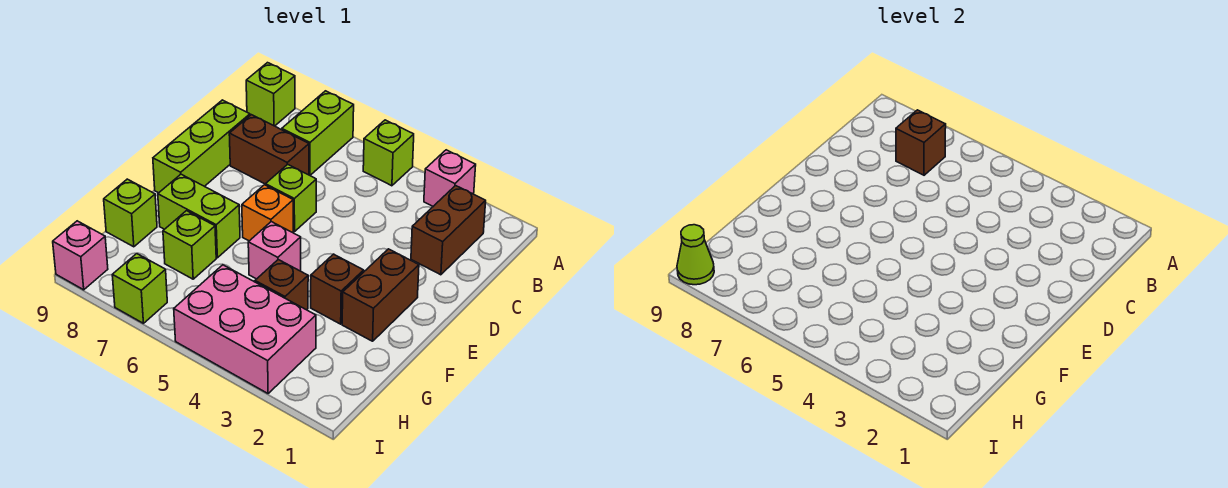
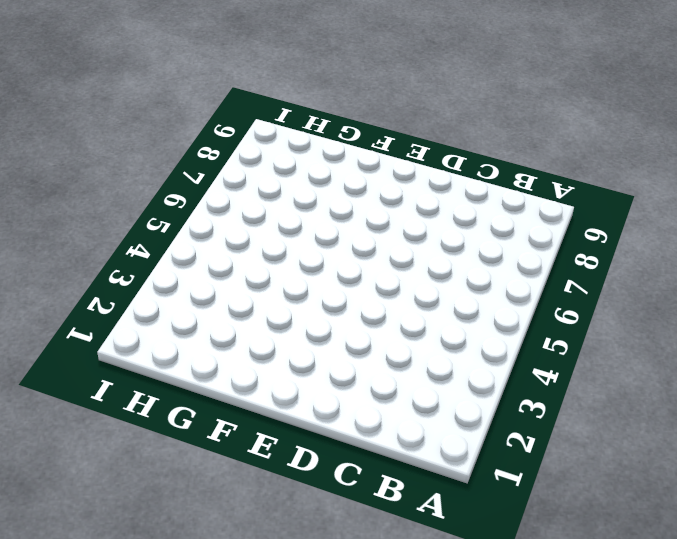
none -> pink brick A3 level 1
none -> lime brick A5 level 1
none -> lime brick A7:B7 level 1

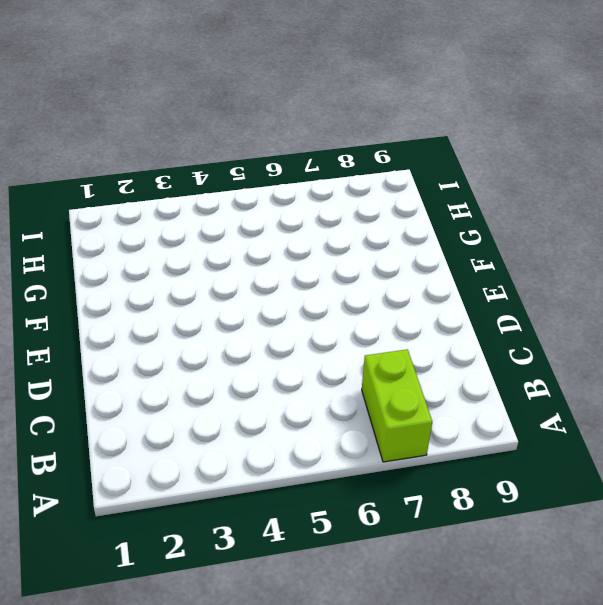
none -> pink brick A3 level 1
none -> lime brick A5 level 1
none -> lime brick A9 level 1

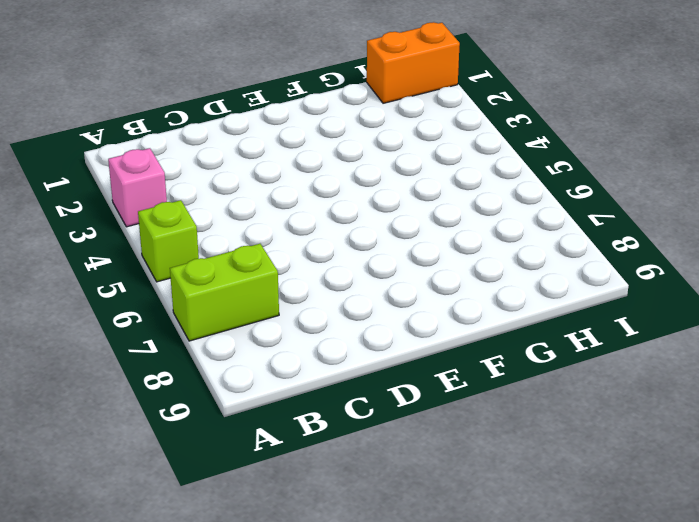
orange brick H1:I1 level 1 -> none
none -> lime brick A9 level 1
none -> brown brick B2:C2 level 1
none -> brown brick C7:C8 level 1

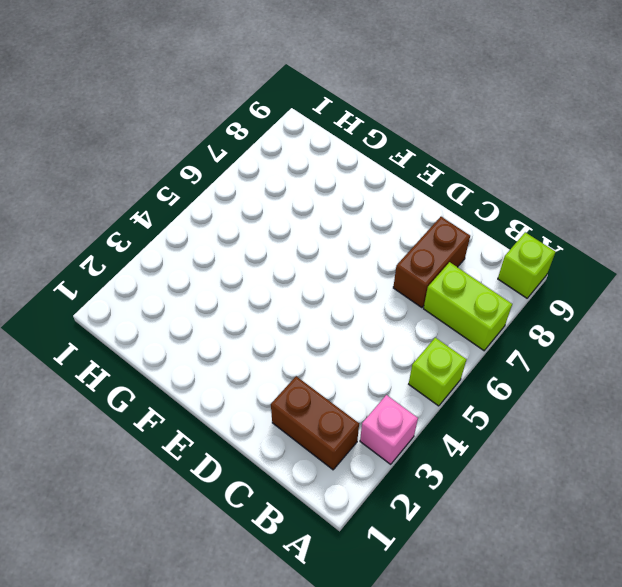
none -> lime brick C9:E9 level 1
none -> lime brick D6 level 1
none -> brown brick E2:F2 level 1

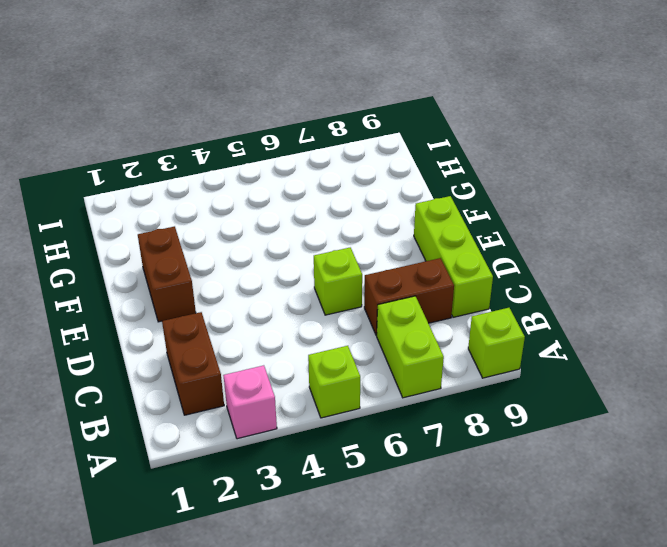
none -> orange brick E6 level 1
none -> brown brick F3 level 1
none -> pink brick F5 level 1

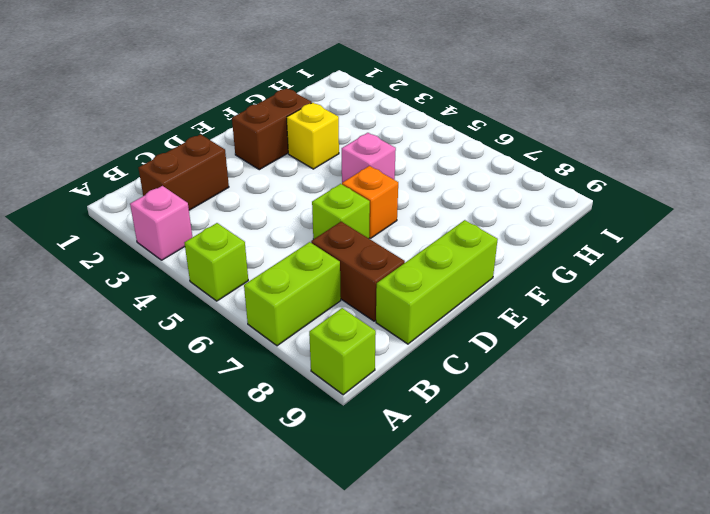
yellow brick F3 level 1 -> brown brick F3 level 1
none -> lime brick F7:F8 level 1
none -> brown brick G4 level 1
none -> lime brick G7 level 1

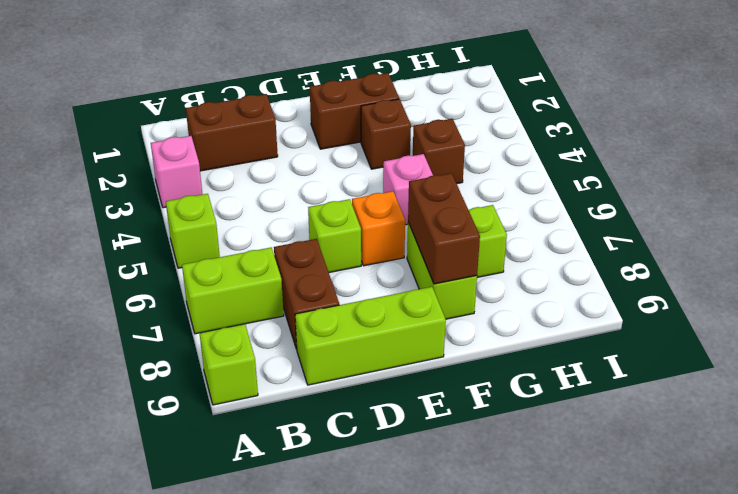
brown brick F7:F8 level 2 -> none
none -> lime brick G9 level 1
none -> pink brick H3:I5 level 1
none -> lime brick I7 level 1

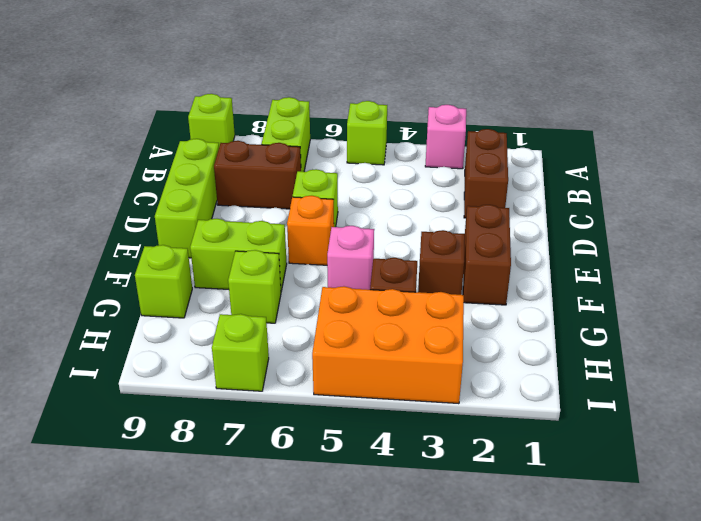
orange brick H3:I5 level 1 -> pink brick H3:I5 level 1
none -> pink brick I9 level 1
none -> brown brick B7 level 2
none -> lime cone I9 level 2

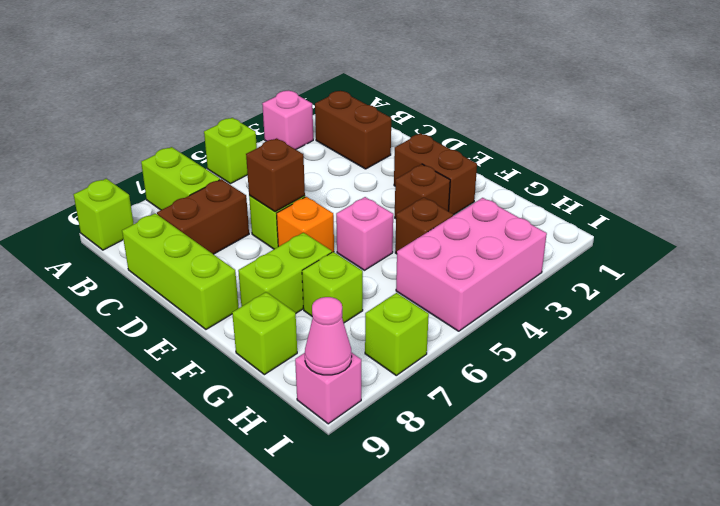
brown brick D6 level 2 -> brown brick B7 level 2
pink cone I9 level 2 -> lime cone I9 level 2

